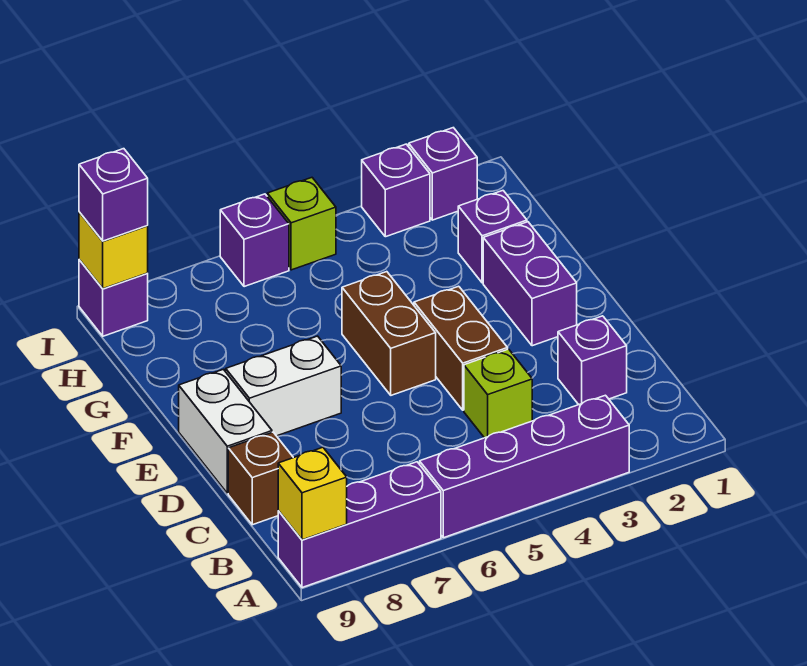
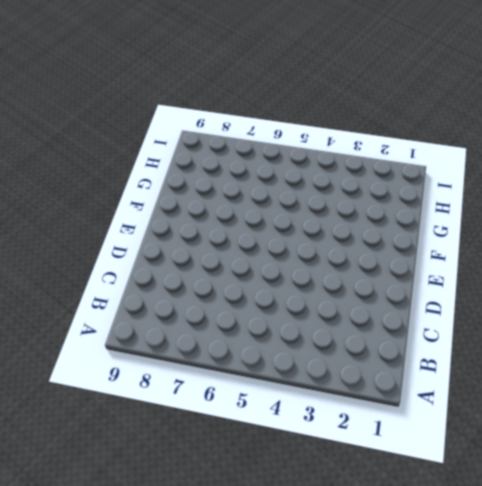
none -> purple brick A3:A6 level 1
none -> purple brick A7:A9 level 1
none -> purple brick C2 level 1

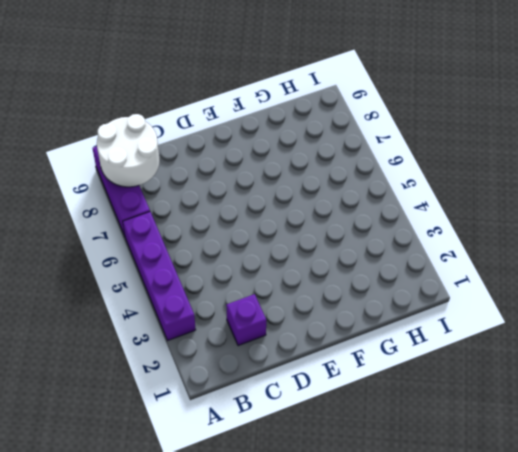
white round brick A8:B9 level 2 -> yellow brick A9 level 2
none -> lime brick C4 level 1
none -> brown brick C9 level 1
none -> brown brick D4:E4 level 1

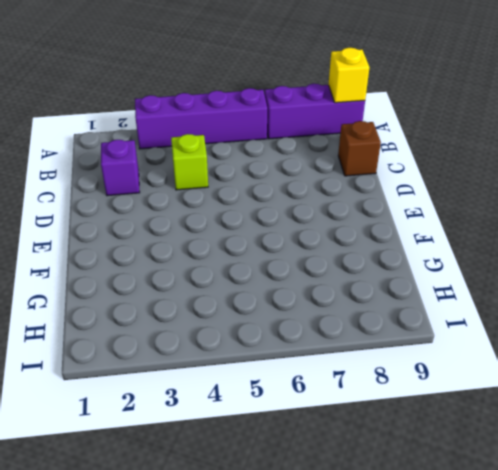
none -> brown brick D4:E4 level 1
none -> white brick D9:E9 level 1
none -> purple brick E2:F2 level 1

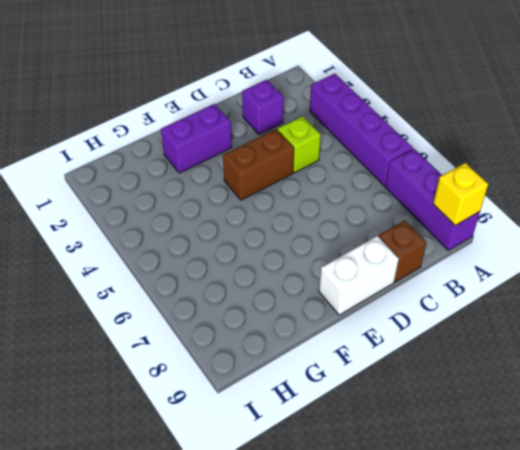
none -> brown brick E5:F5 level 1
none -> white brick E7:E8 level 1
none -> purple brick G2 level 1

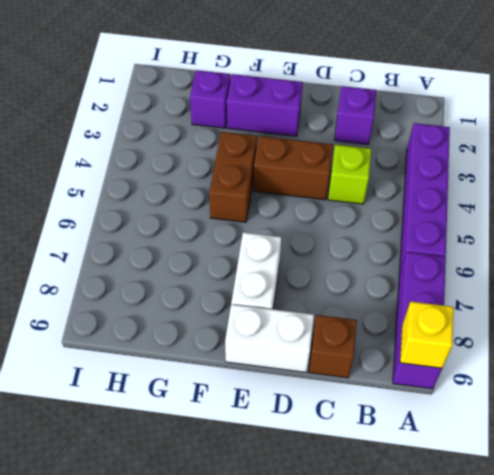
brown brick F4:F5 level 1 -> brown brick E5:F5 level 1
none -> purple brick I2 level 1
none -> purple brick I3 level 1
none -> lime brick I5 level 1

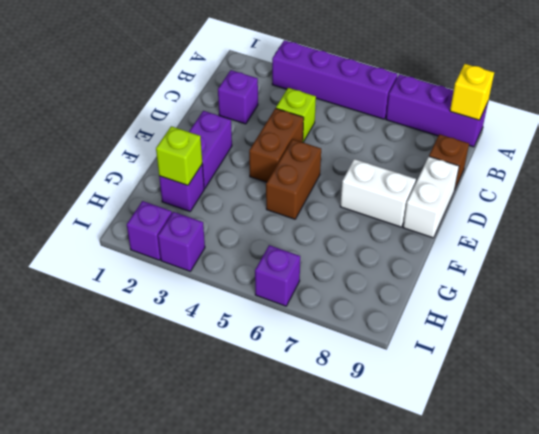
lime brick G2 level 2 -> lime brick I5 level 1
none -> purple brick I9 level 1
none -> yellow brick I9 level 2
none -> purple brick I9 level 3

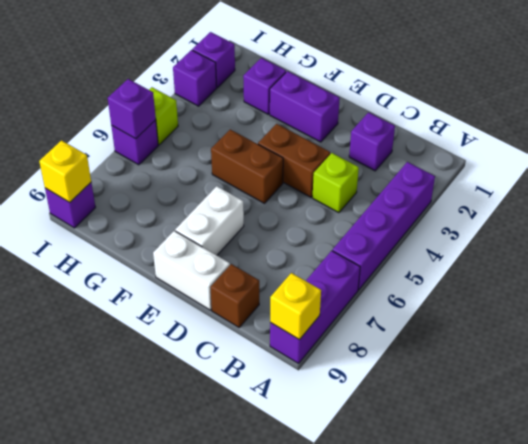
purple brick I6 level 2 -> purple brick I9 level 3

